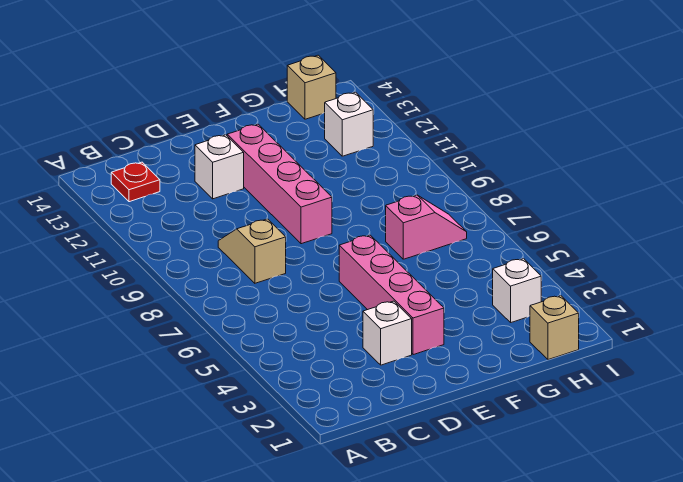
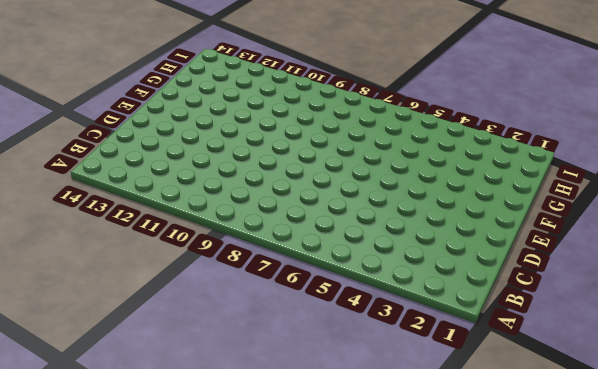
none -> red plate B13 level 1
none -> tan slope C8:C9 level 1 top 8

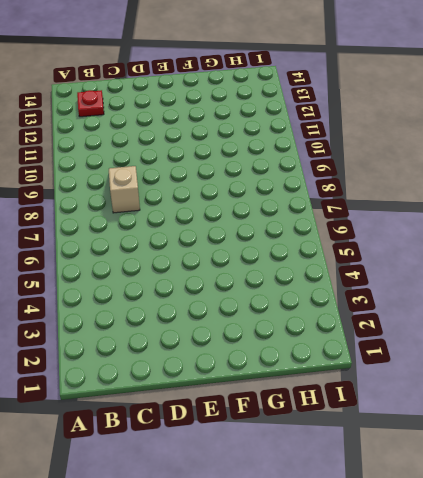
none -> white brick D3 level 1
none -> white brick D12 level 1

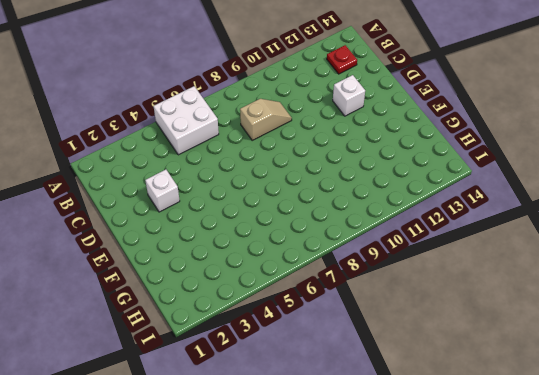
white brick A5:B6 level 1 -> none
none -> pink brick E3:E6 level 1
none -> pink brick E9:E12 level 1

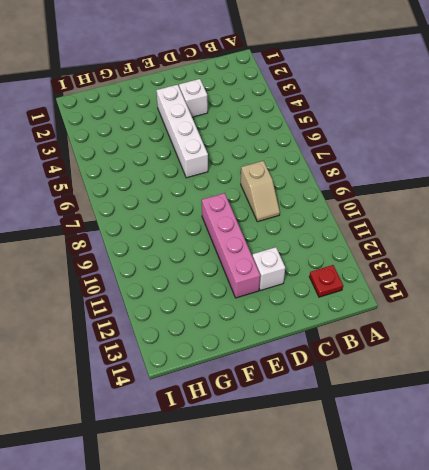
white brick E3:E6 level 1 -> pink brick E3:E6 level 1
none -> pink slope G7:H7 level 1 top G
none -> tan brick H1 level 1

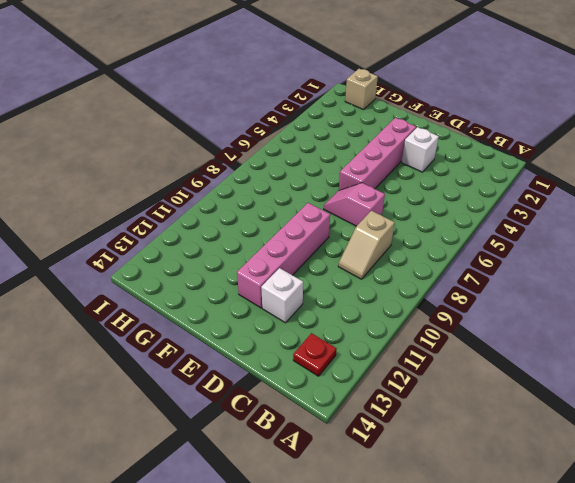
pink slope D7:E7 level 1 top D -> pink slope G7:H7 level 1 top G
none -> white brick H3 level 1
none -> white brick H12 level 1

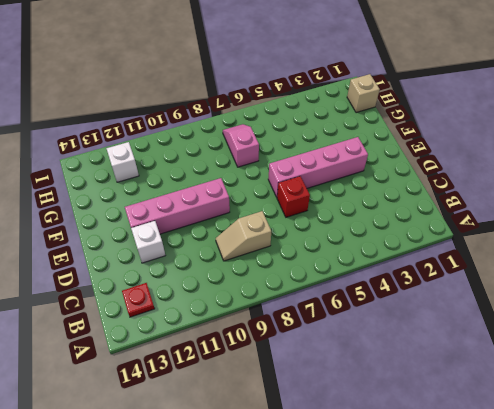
red brick D6 level 1 -> none
none -> white brick D3 level 1
none -> white brick H3 level 1

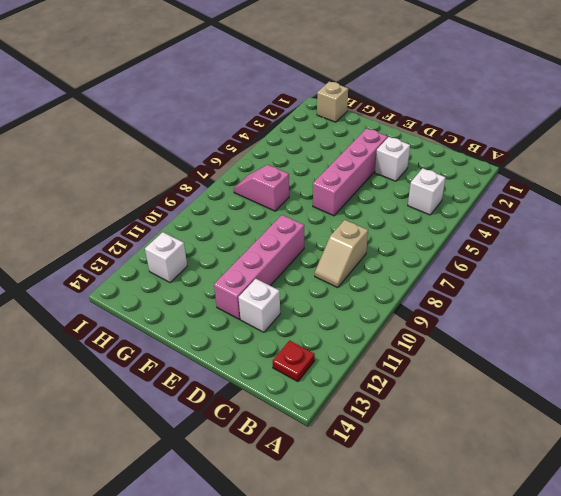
white brick B4 level 1 -> white brick H3 level 1
none -> tan brick H14 level 1

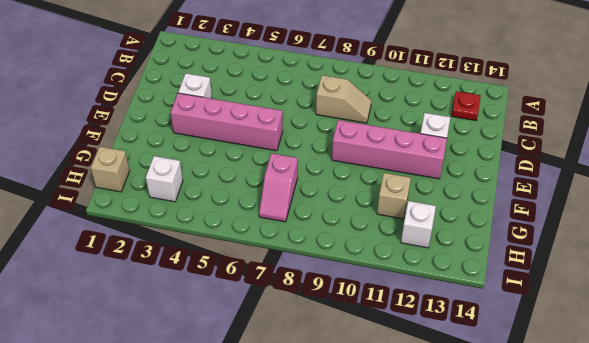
tan brick G11 level 1 -> tan brick H14 level 1

